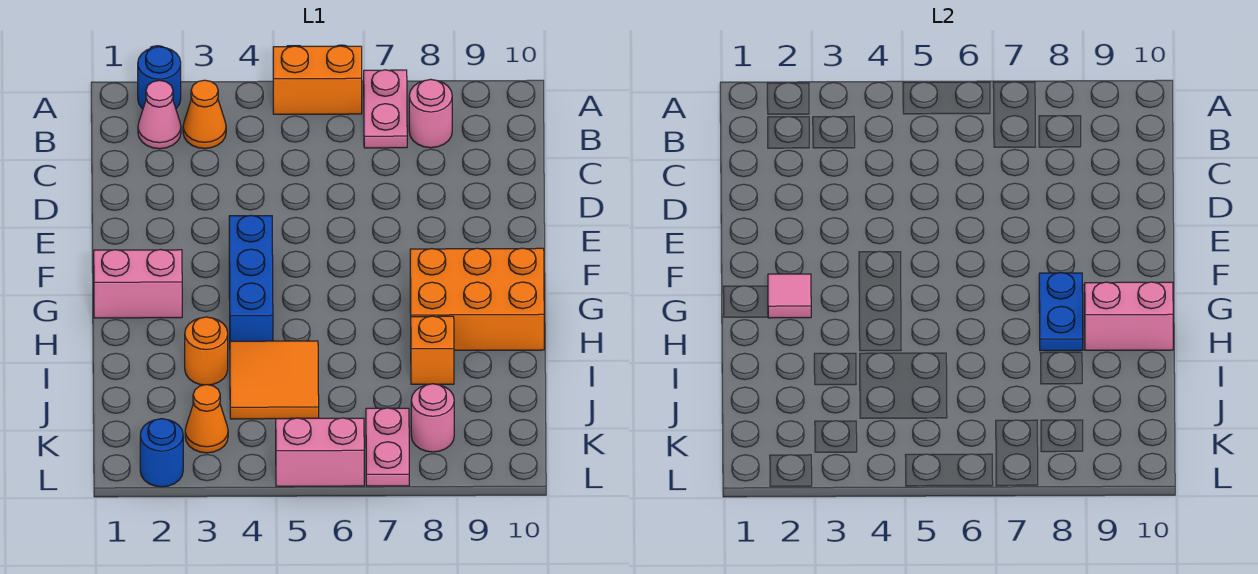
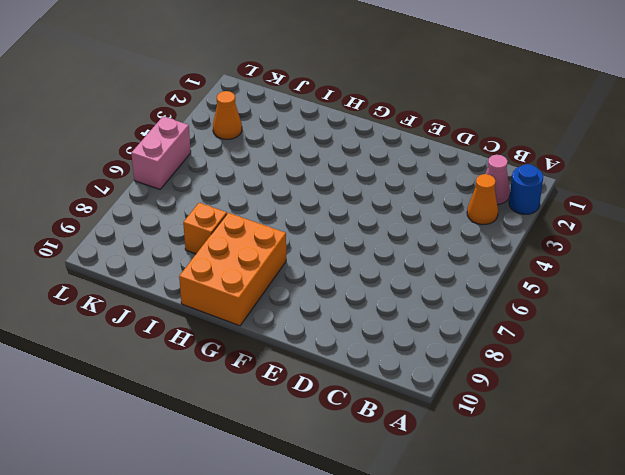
none -> orange brick A5:A6 level 1
none -> pink plate A7:B7 level 1
none -> pink round brick B8 level 1

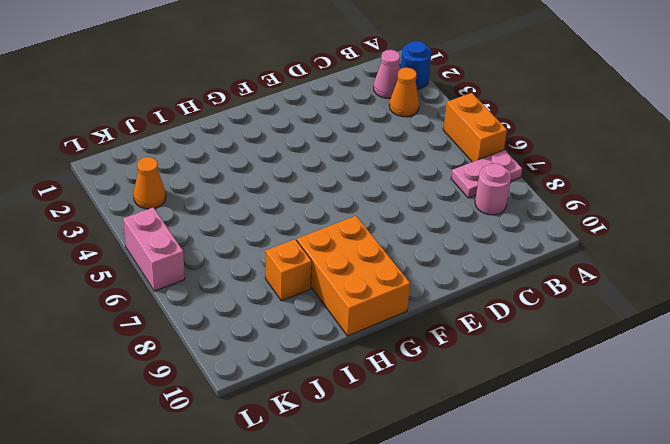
none -> blue brick F4:H4 level 1
none -> pink brick G1:G2 level 1
none -> orange round brick I3 level 1

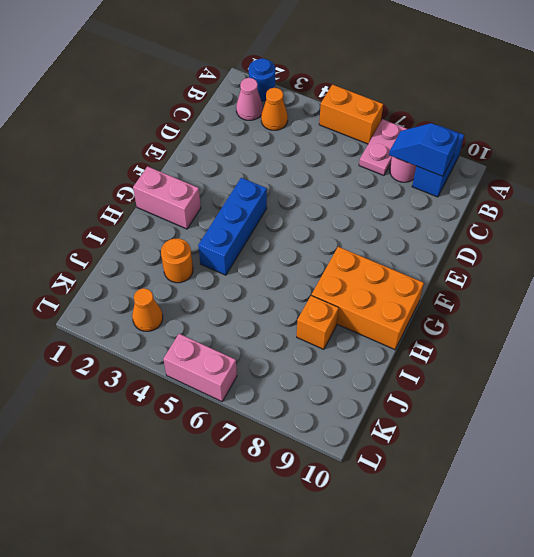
blue brick A9:B9 level 1 -> none
blue slope B8:B9 level 2 top 9 -> none
none -> orange tile I4:J5 level 1
none -> pink plate K7:L7 level 1
none -> pink round brick K8 level 1

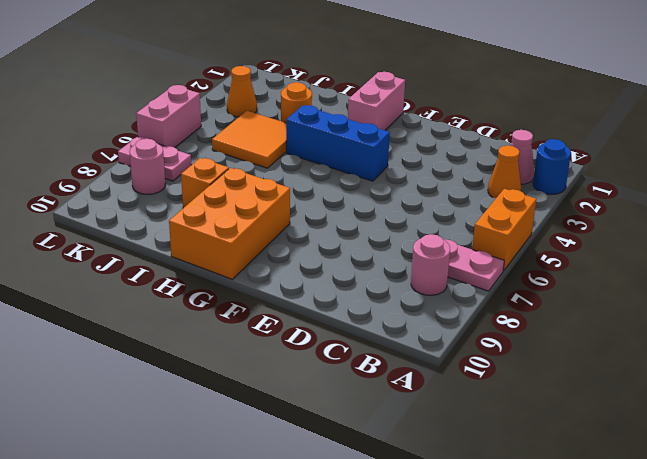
none -> blue round brick L2 level 1
none -> pink tile G2 level 2
none -> blue plate G8:H8 level 2

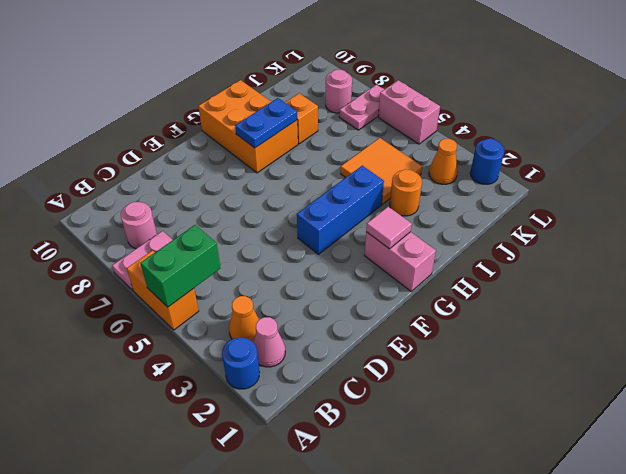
green brick A5:B5 level 2 -> none
none -> pink brick H9:H10 level 2

